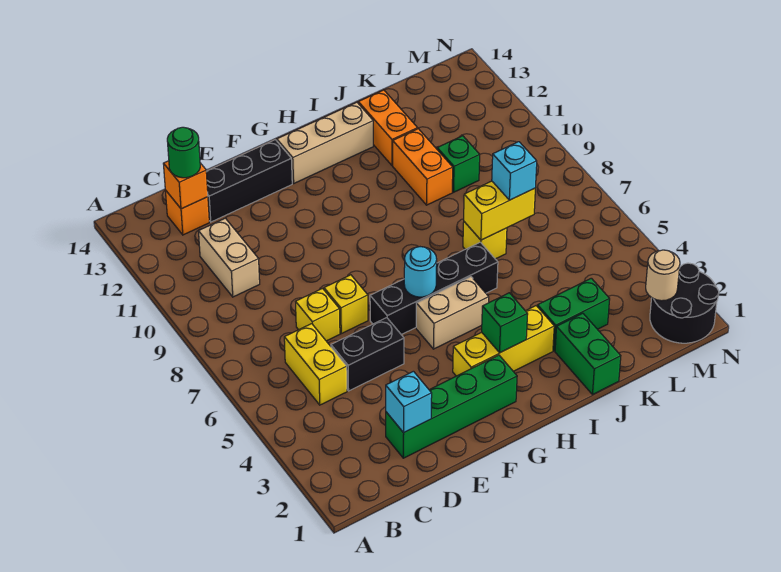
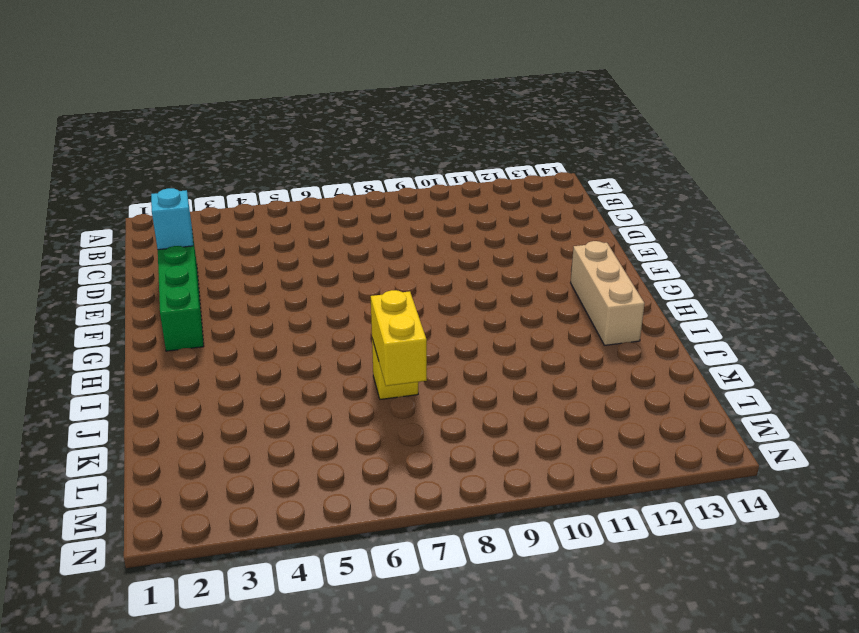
none -> yellow brick C5:C6 level 1
none -> tan brick C10:C11 level 1
none -> orange brick C13 level 1

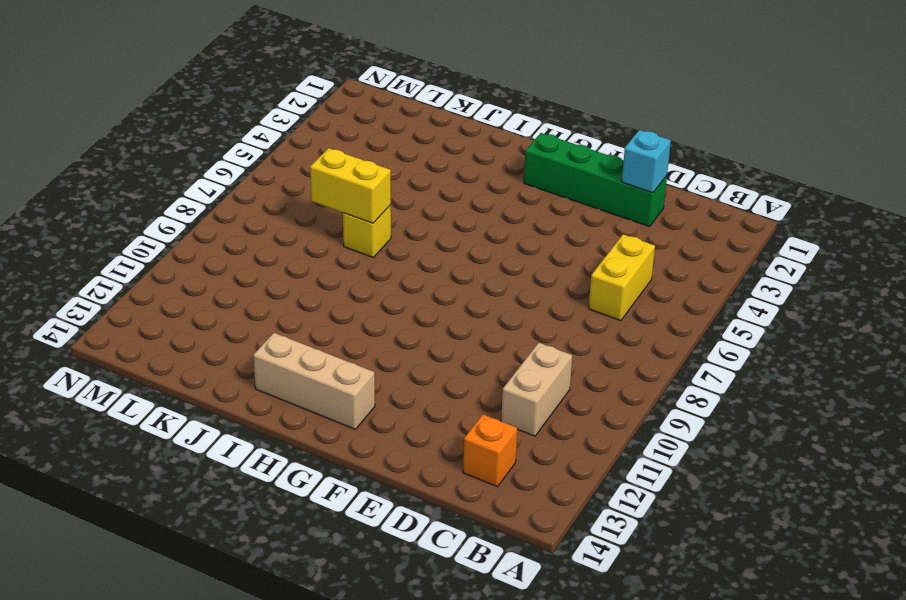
none -> black brick D5:E5 level 1
none -> yellow brick D7 level 1
none -> black brick D13:F13 level 1

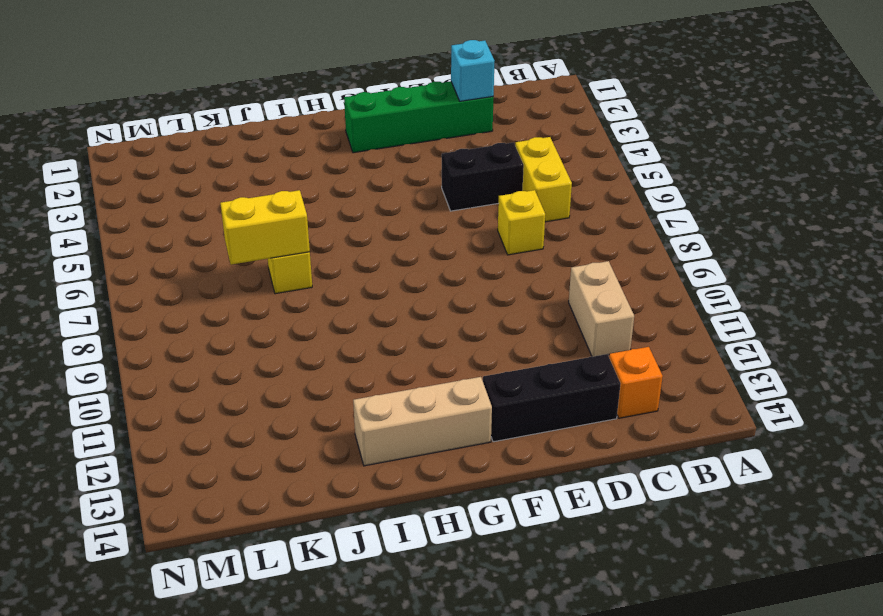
none -> yellow brick E7 level 1
none -> black brick F6:I6 level 1
none -> yellow brick G3:I3 level 1

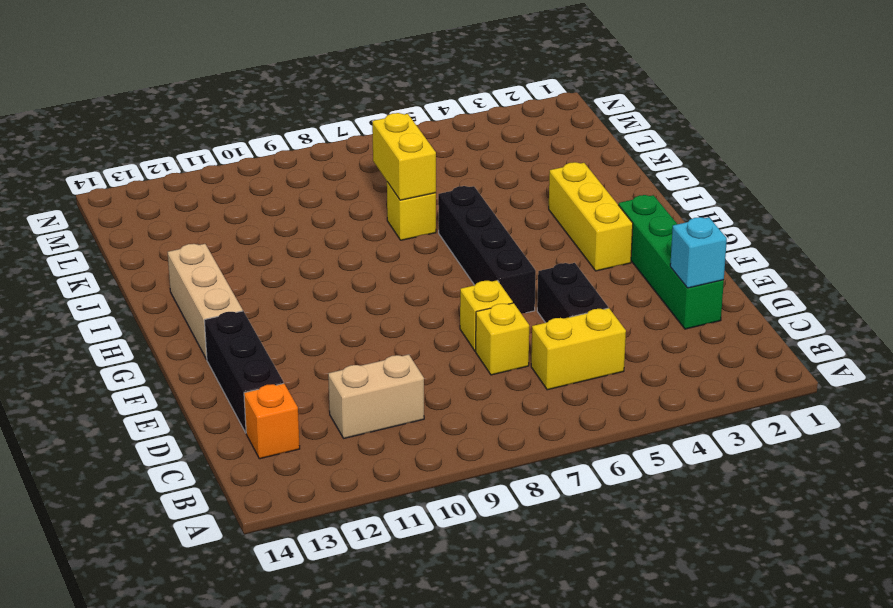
none -> tan brick G5:H5 level 1
none -> green brick J1:J2 level 1
none -> green brick J3:K3 level 1

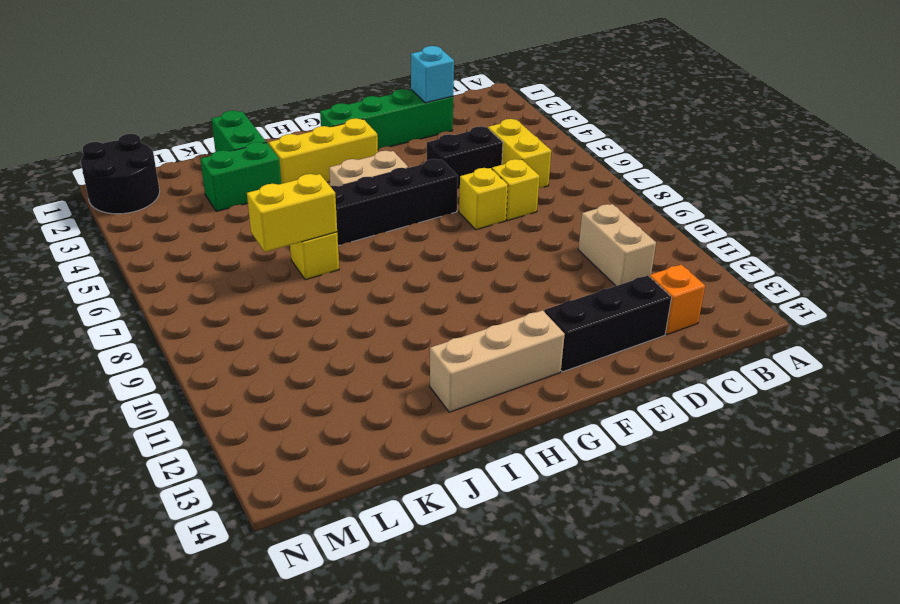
none -> orange brick J10:J11 level 1
none -> orange brick J12:J13 level 1
none -> green brick K10 level 1

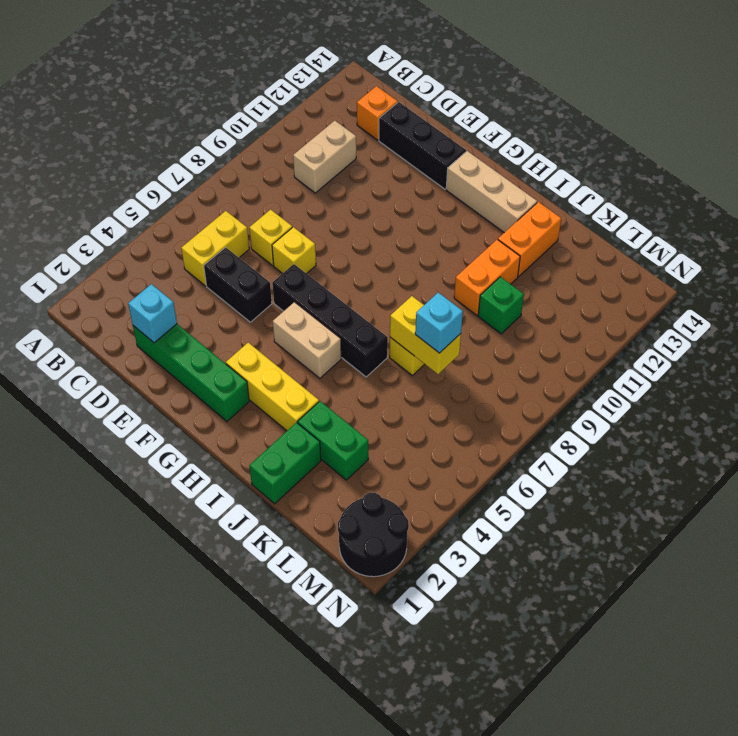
none -> orange brick C13 level 2
none -> cyan round brick G6 level 2
none -> green brick H3 level 2

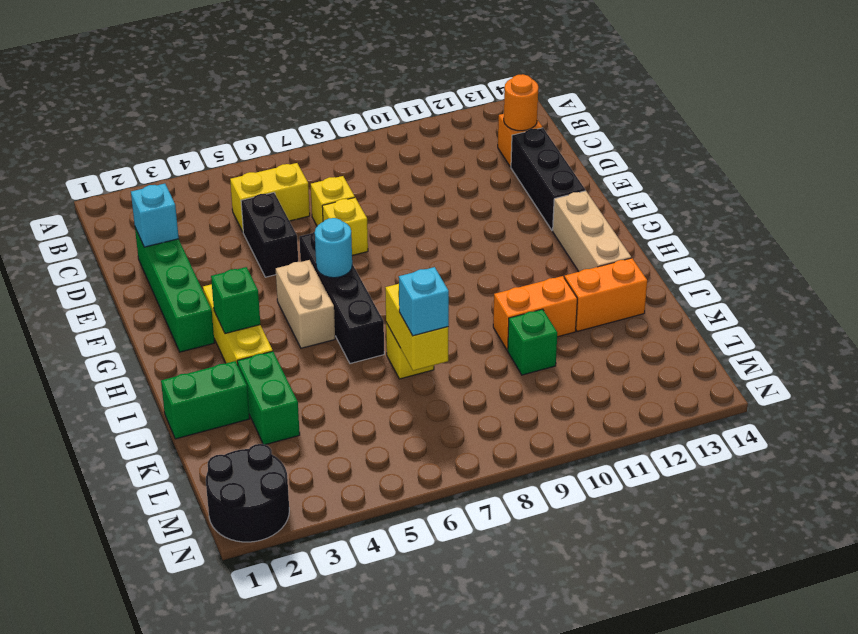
orange round brick C13 level 2 -> orange brick C13 level 2
none -> tan brick C10:C11 level 1
none -> tan round brick M2 level 2
none -> green round brick C13 level 3

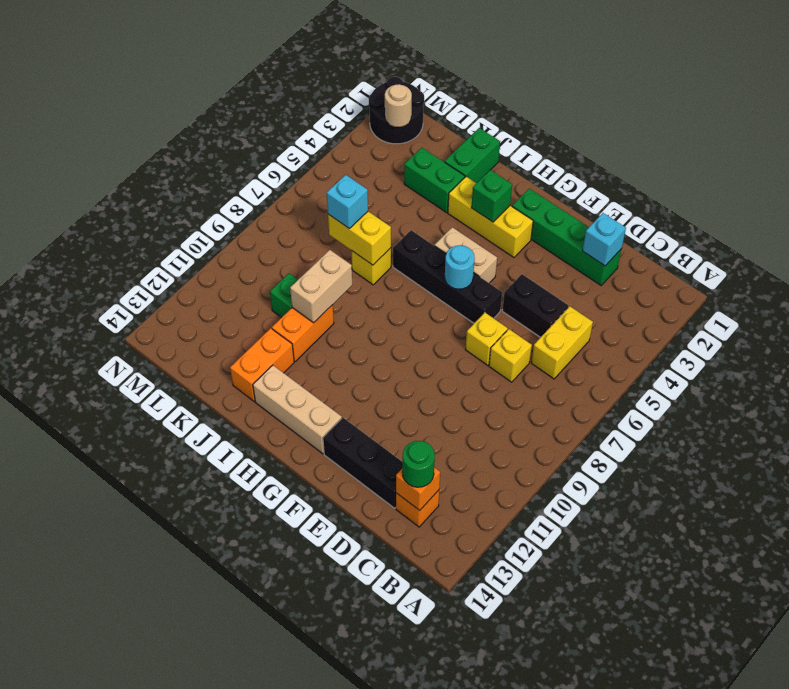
tan brick J9:J10 level 2 -> tan brick C10:C11 level 1

